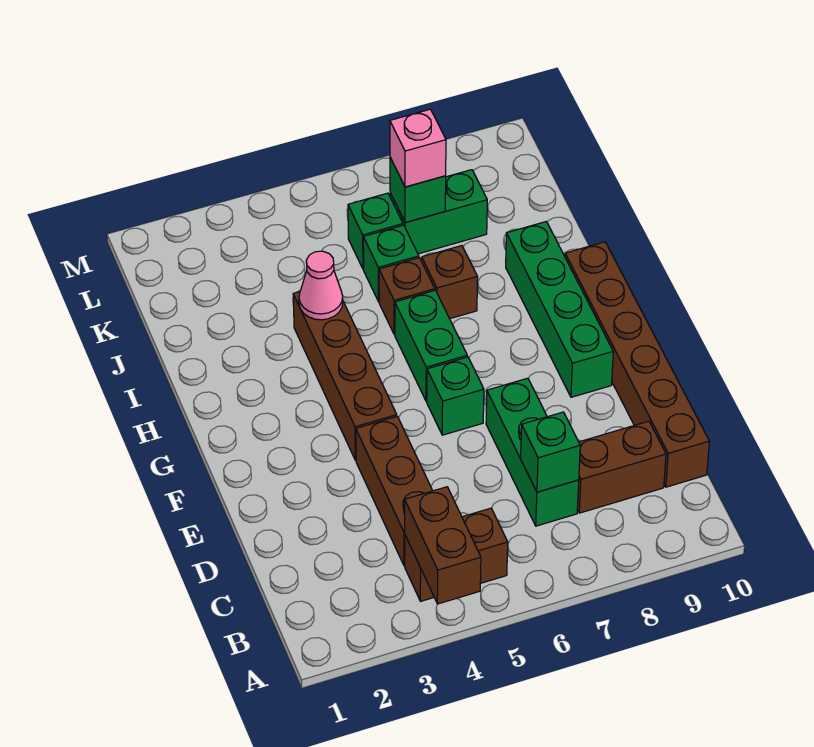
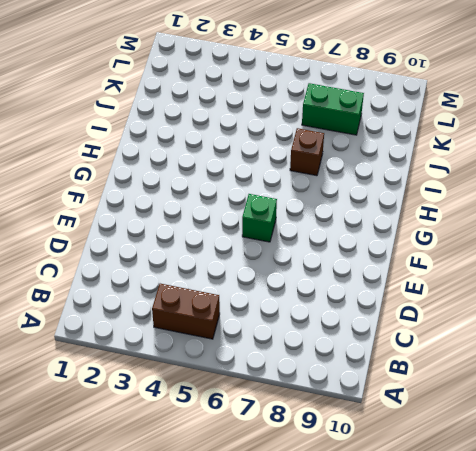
none -> brown brick C4:E4 level 1
none -> green brick C7:E7 level 1
none -> brown brick C8:C9 level 1

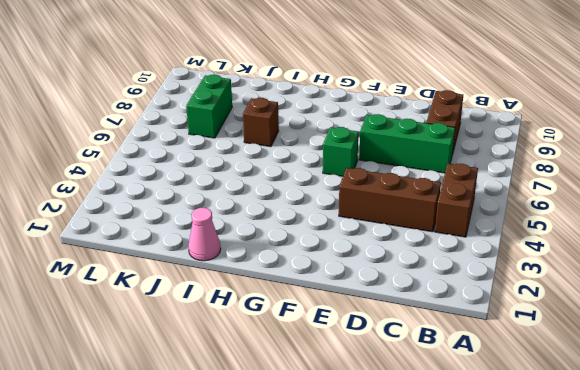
pink cone I1 level 1 -> pink cone I4 level 2
none -> brown brick C10:H10 level 1
none -> brown brick F4:I4 level 1
none -> green brick F9:I9 level 1

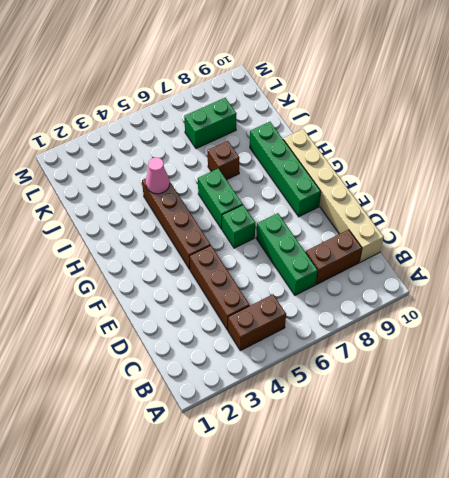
tan brick C10:H10 level 1 -> brown brick C10:H10 level 1
none -> brown brick I6 level 1
none -> green brick J6 level 1
none -> green brick K6 level 1

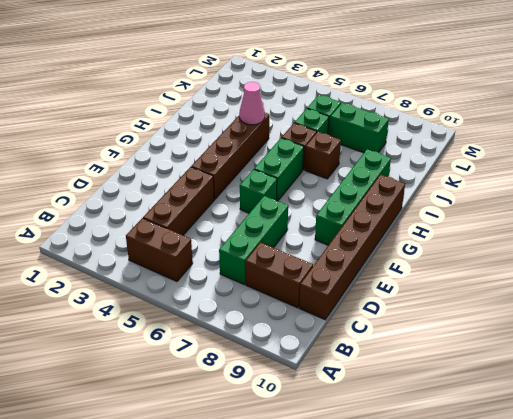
none -> brown brick A4:B4 level 2
none -> green brick C7 level 2
none -> green brick K7 level 2

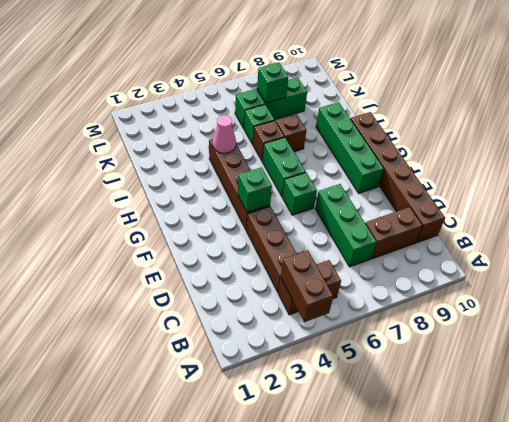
green brick F4 level 2 -> green brick C7 level 2
none -> pink brick K7 level 3

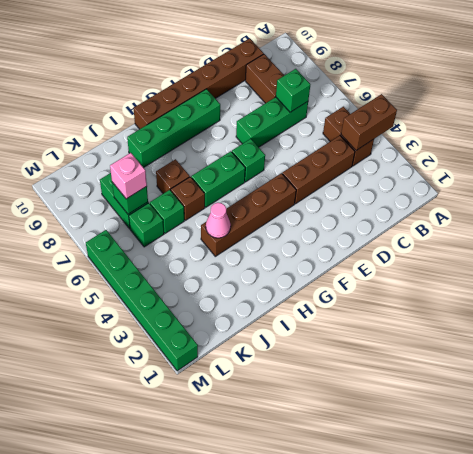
green brick M1:M6 level 1 -> none

